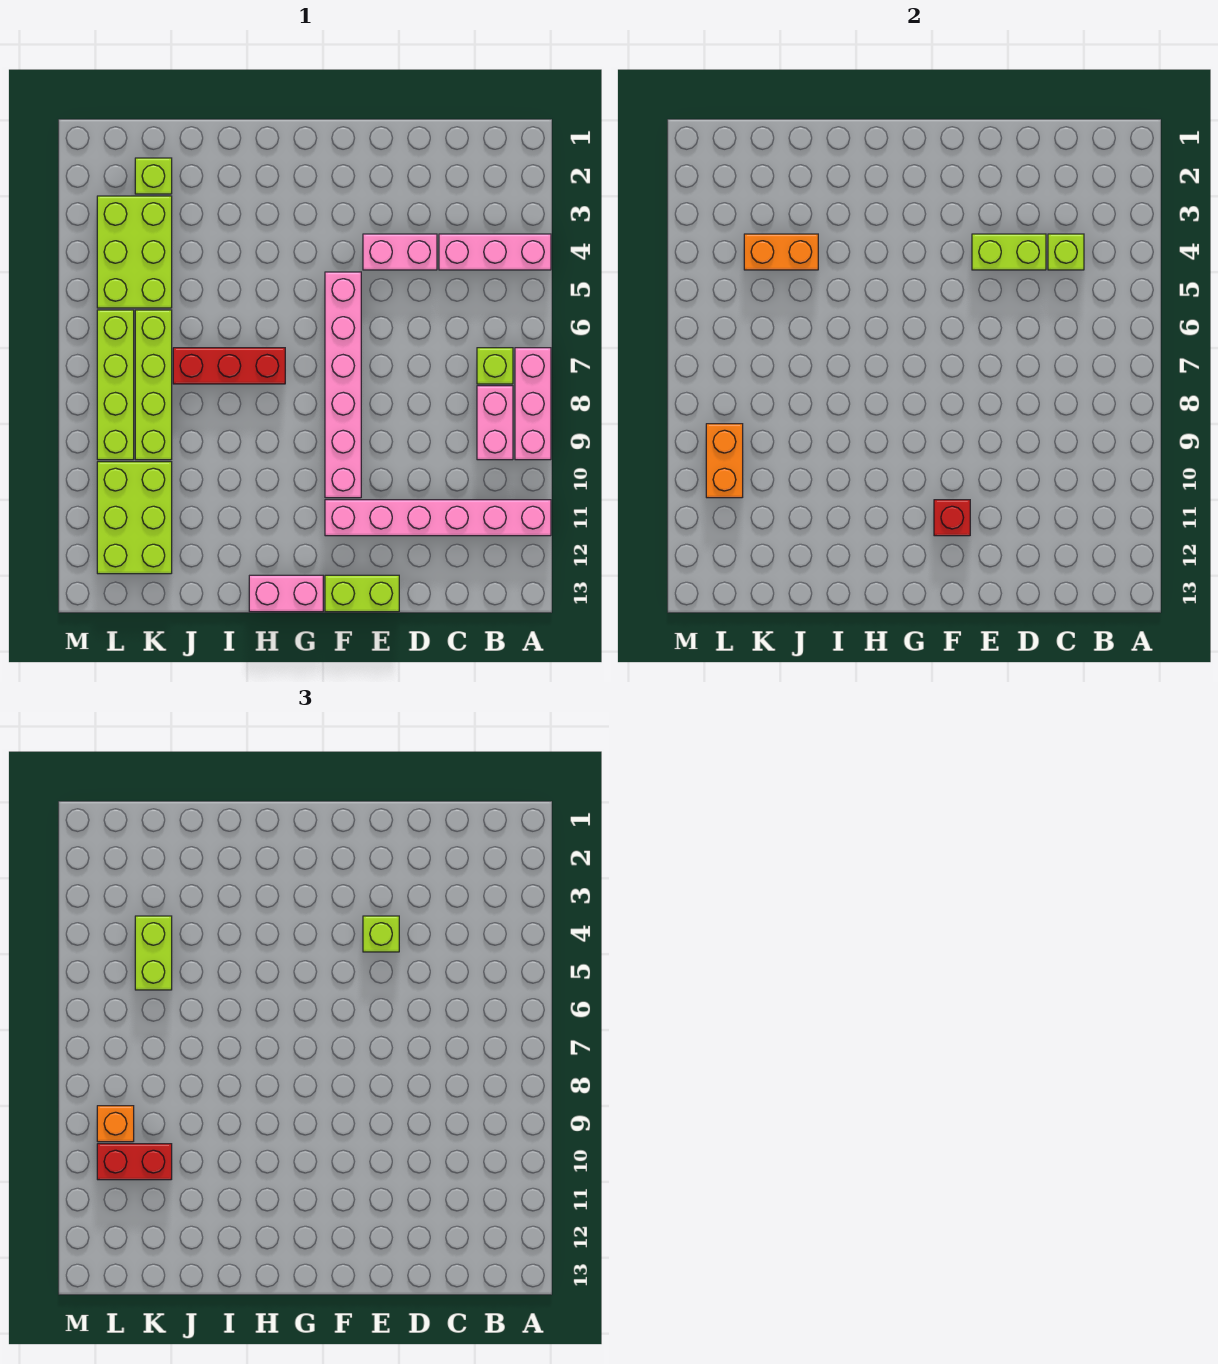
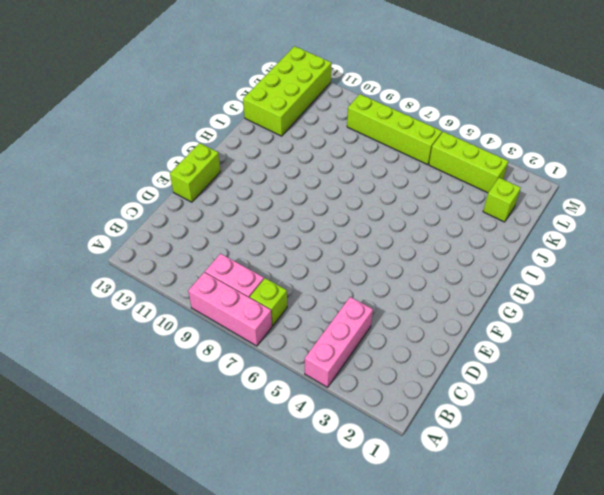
lime brick J12:M13 level 1 -> lime brick K10:L12 level 1
lime brick L3:L5 level 1 -> lime brick K3:L5 level 1
none -> pink brick A11:F11 level 1
none -> pink brick D4:E4 level 1
none -> pink brick F5:F10 level 1

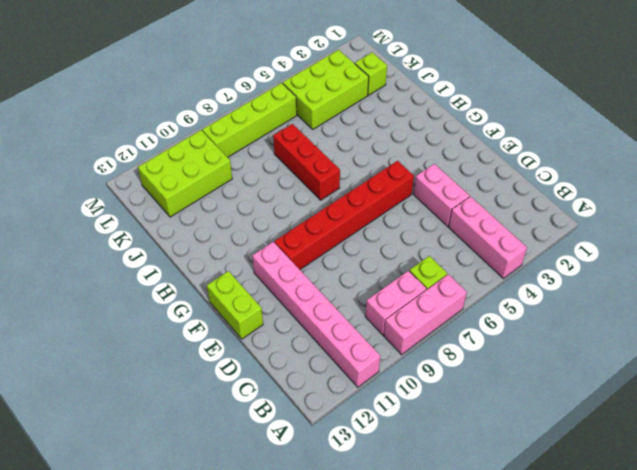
red brick F5:F10 level 1 -> pink brick F5:F10 level 1
none -> pink brick G13:H13 level 1
none -> lime brick K6:K9 level 1
none -> lime brick C4 level 2

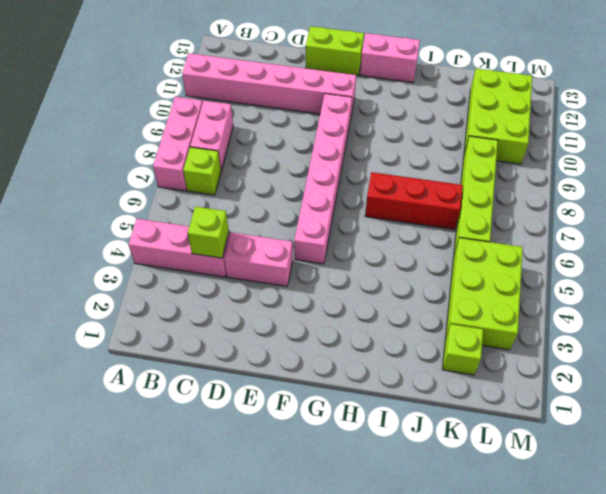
none -> lime brick L6:L9 level 1
none -> lime brick D4:E4 level 2
none -> red brick F11 level 2

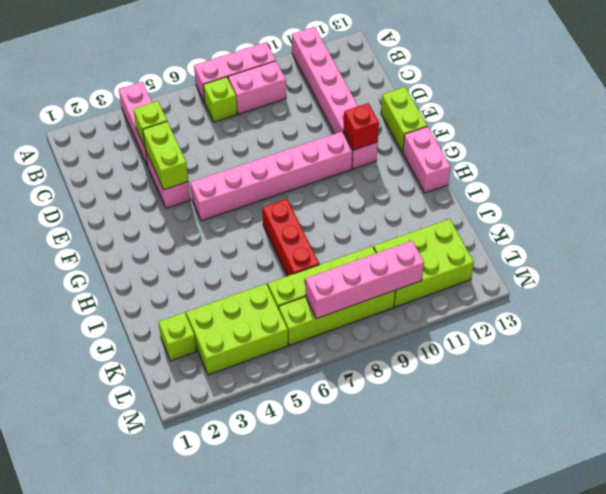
pink brick L7:L10 level 2 -> orange brick L9:L10 level 2
none -> orange brick J4:K4 level 2
none -> lime brick E4 level 3
none -> lime brick K4:K5 level 3

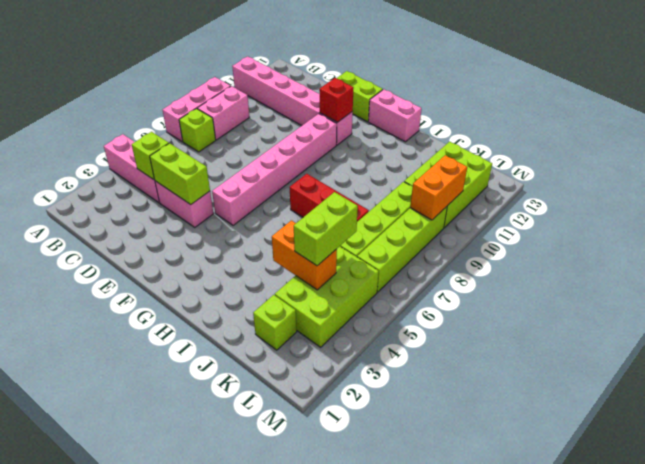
none -> lime brick E4 level 3
none -> red brick K10:L10 level 3
none -> orange brick L9 level 3

